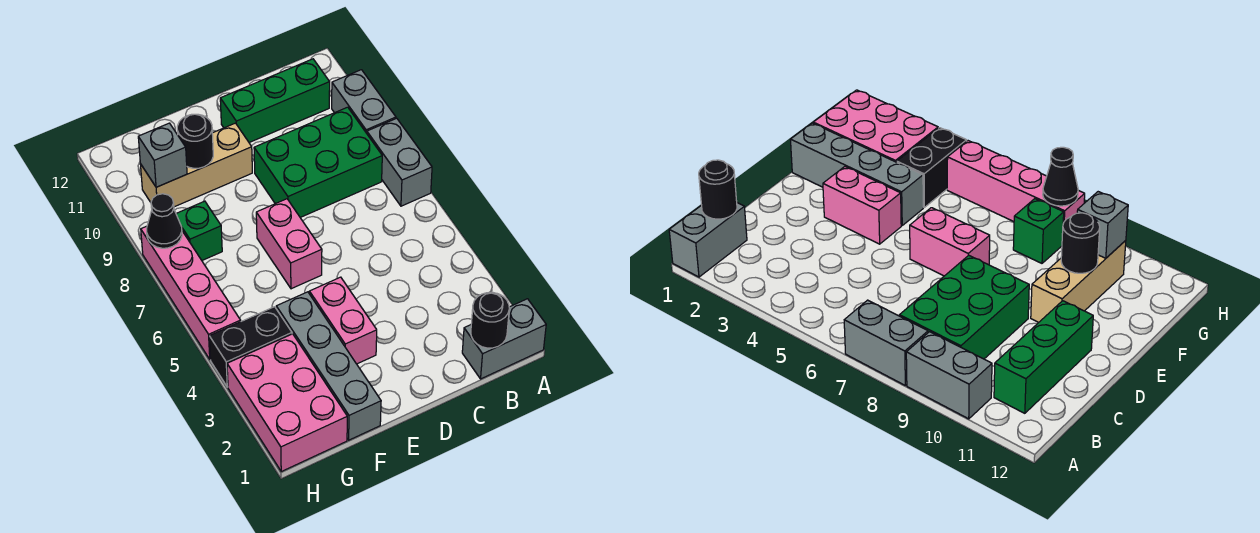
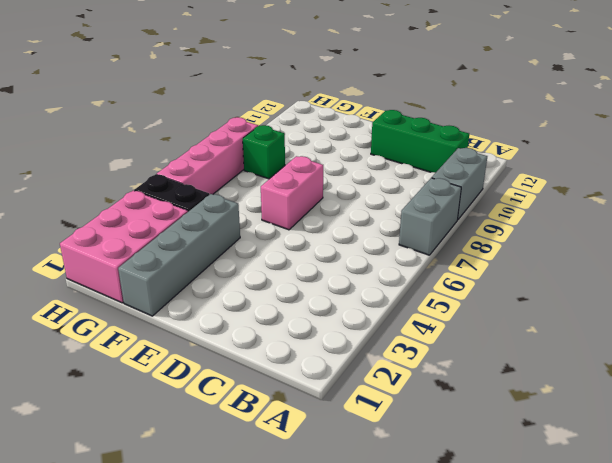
none -> grey brick A1:B1 level 1
none -> green brick B8:D9 level 1
none -> pink brick E3:E4 level 1

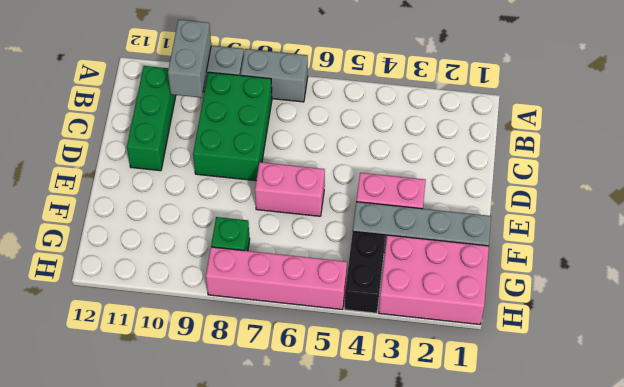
grey brick A10:B10 level 2 -> grey brick A1:B1 level 1
none -> tan brick E10:G10 level 1
none -> black round brick B1 level 2
none -> black round brick F10 level 2

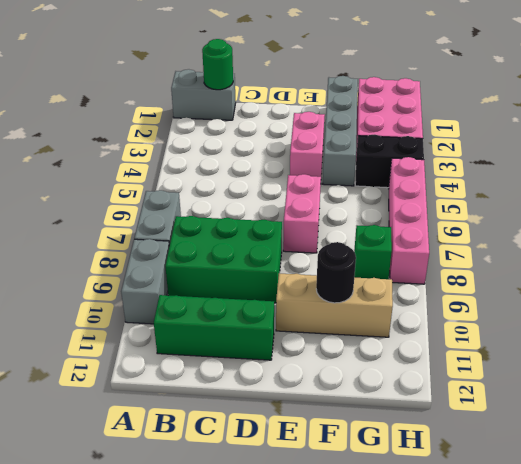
green round brick B1 level 2 -> black round brick B1 level 2
none -> grey brick G10 level 2
none -> black cone H8 level 2

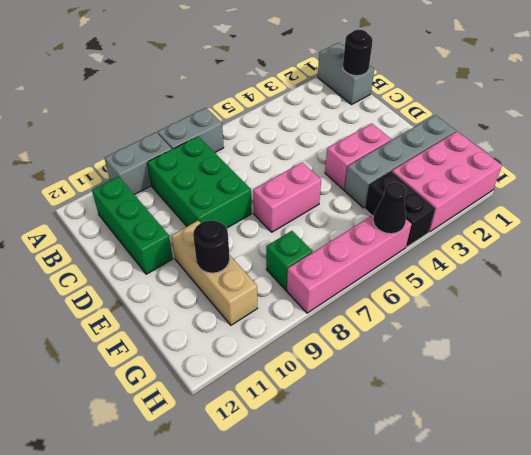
black cone H5 level 2 -> black cone H8 level 2
none -> grey brick G10 level 2

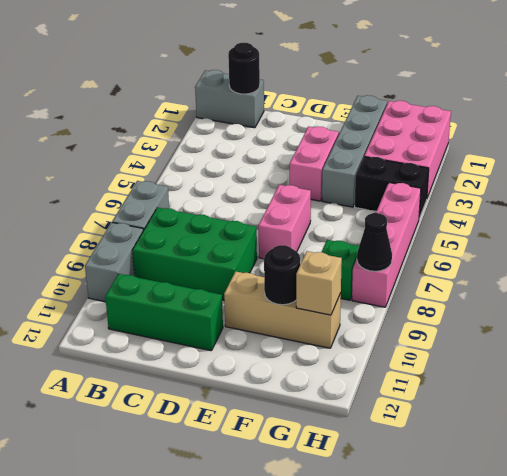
tan brick G10 level 2 -> grey brick G10 level 2

